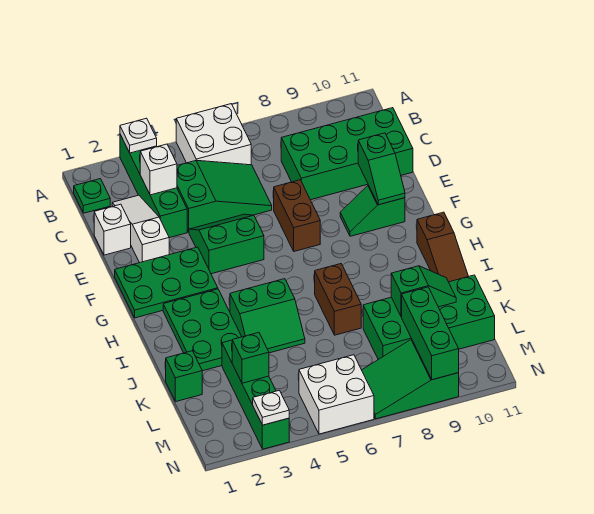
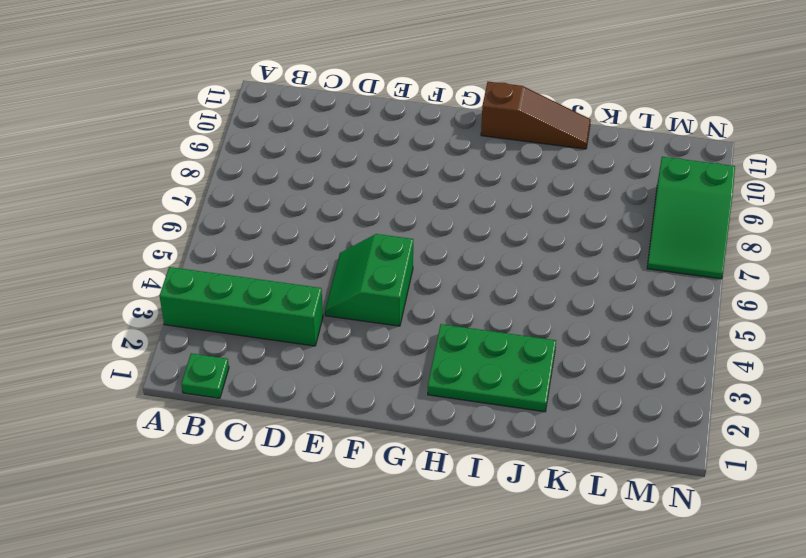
none -> white brick A5:B6 level 1
none -> white slope C2:E2 level 1 top E
none -> green slope C4:D6 level 1 top 4

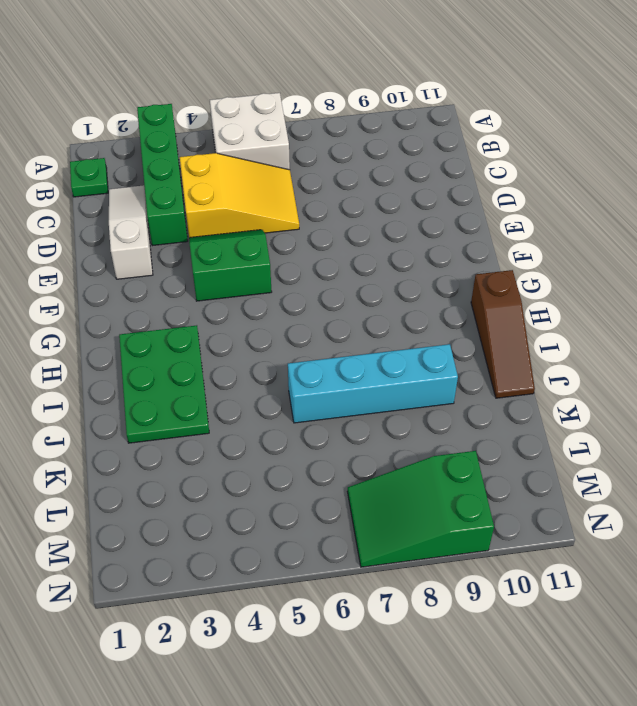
yellow slope C4:D6 level 1 top 4 -> green slope C4:D6 level 1 top 4
cyan brick J6:J9 level 1 -> brown brick I7:J7 level 1
none -> green brick C8:D11 level 1
none -> white brick D1 level 1
none -> brown brick E7:F7 level 1

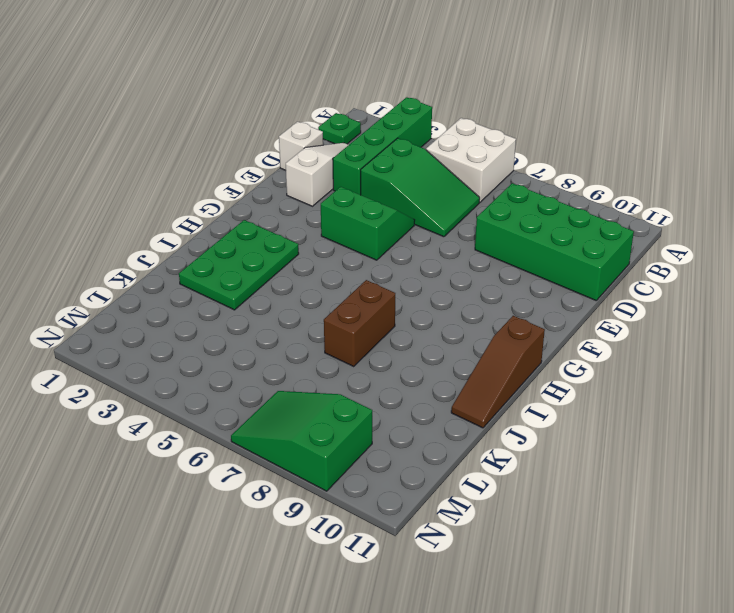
none -> brown brick E7:F7 level 1
none -> green plate F1:G3 level 1
none -> green slope F9:F10 level 1 top 10

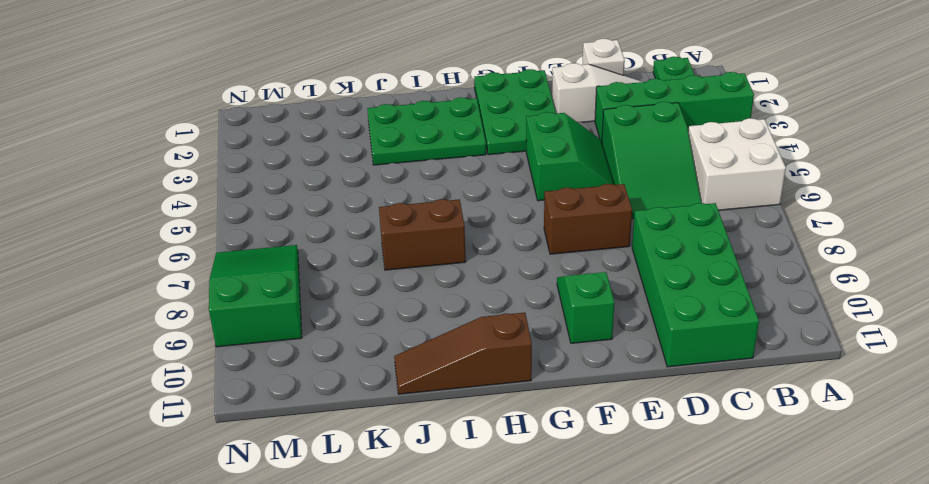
none -> green slope I4:J5 level 1 top I
none -> green brick K1 level 1
none -> green brick K3:N3 level 1

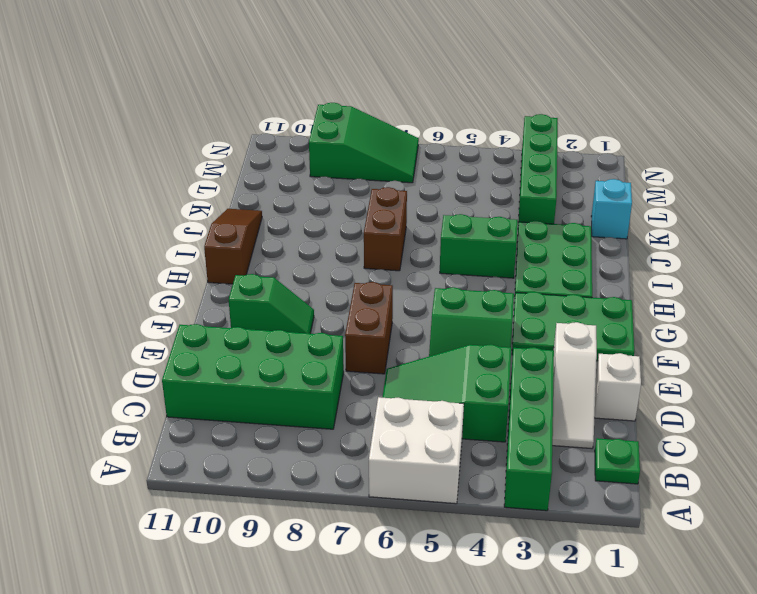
cyan brick K1 level 1 -> green brick K1 level 1
none -> green brick K8:L11 level 1
none -> white brick M5:N6 level 1
none -> white plate A3 level 2

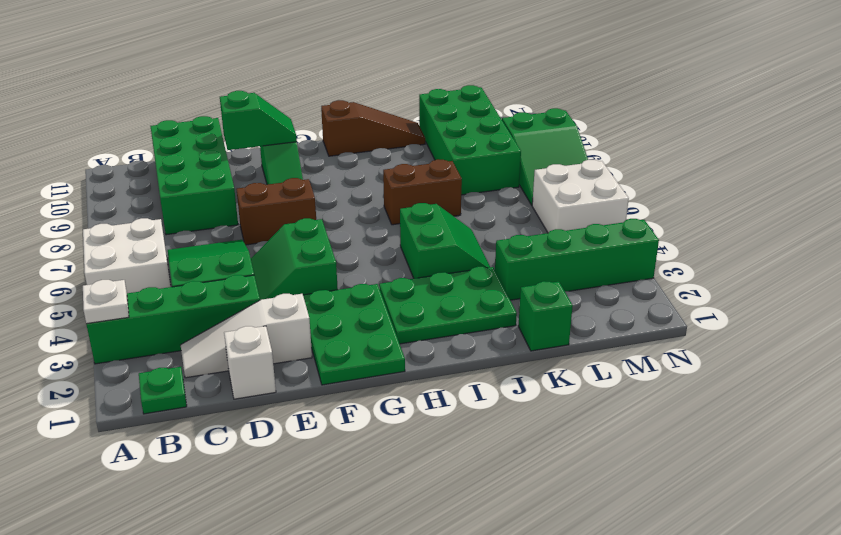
none -> white brick C3 level 2
none -> green slope K9:K10 level 2 top 9
none -> green brick L3 level 2

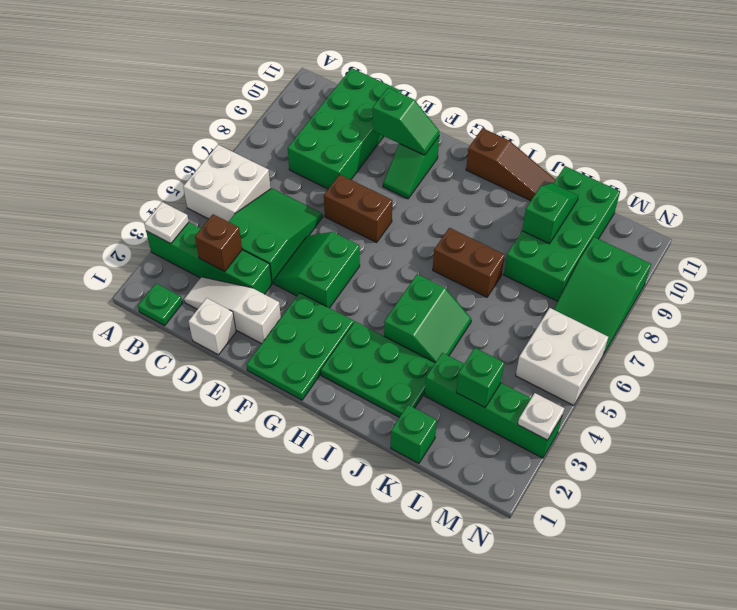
brown brick C3 level 2 -> white brick C3 level 2
none -> green brick L9:N9 level 2

